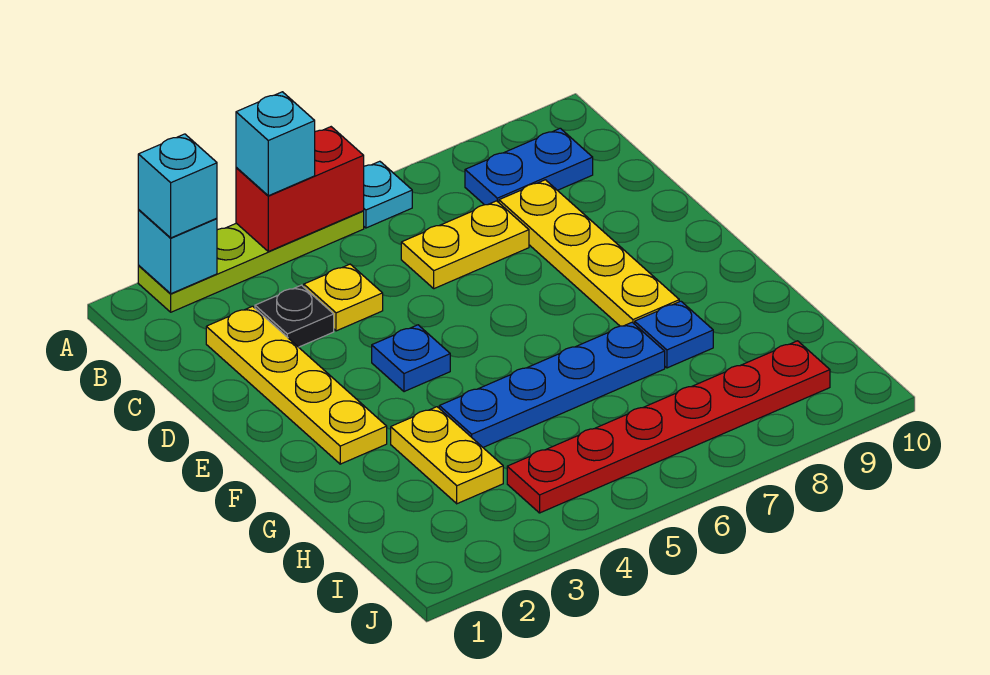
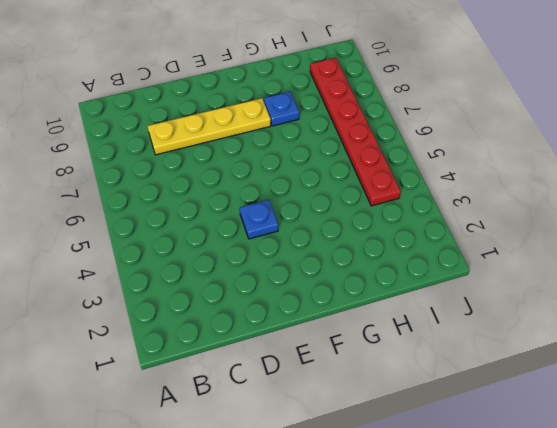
none -> lime plate A2:A5 level 1
none -> cyan plate A6 level 1
none -> blue plate B8:B9 level 1

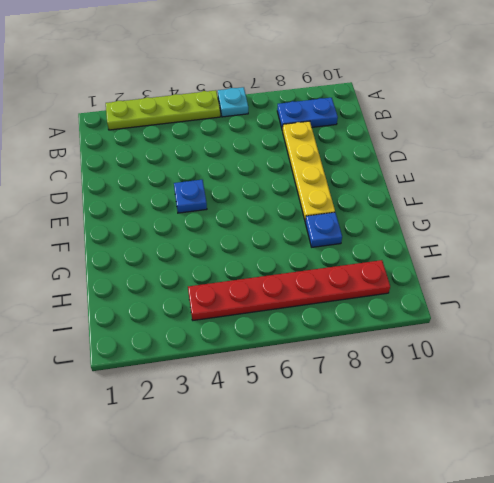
none -> yellow plate C2:F2 level 1
none -> black plate C3 level 1
none -> yellow plate C4 level 1

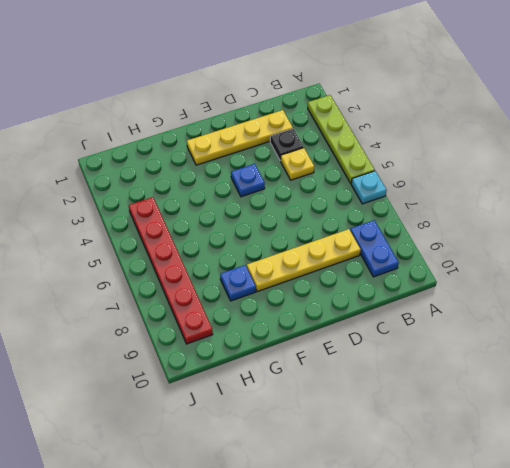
none -> yellow plate C6:C7 level 1
none -> yellow plate G3:H3 level 1
none -> blue plate G4:G7 level 1

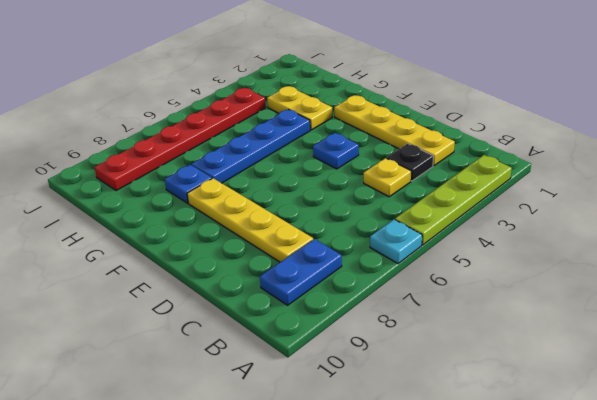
none -> yellow plate C6:C7 level 1
none -> cyan brick A2 level 2
none -> red brick A4:A5 level 2

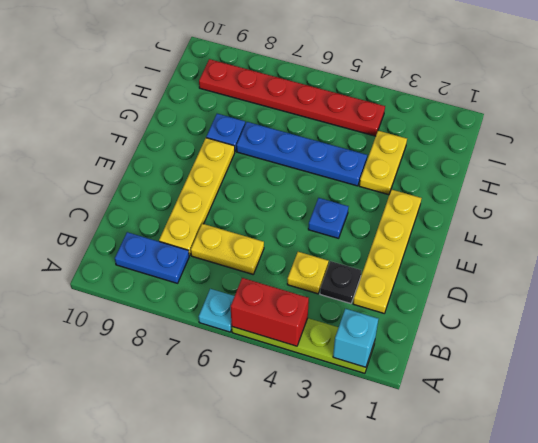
none -> cyan brick A2 level 3
none -> cyan brick A4 level 3

